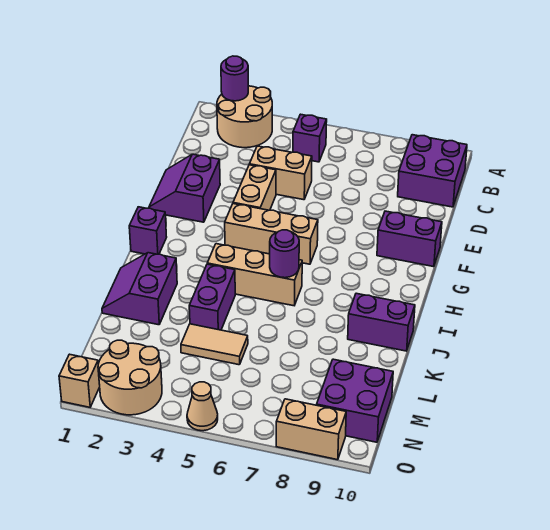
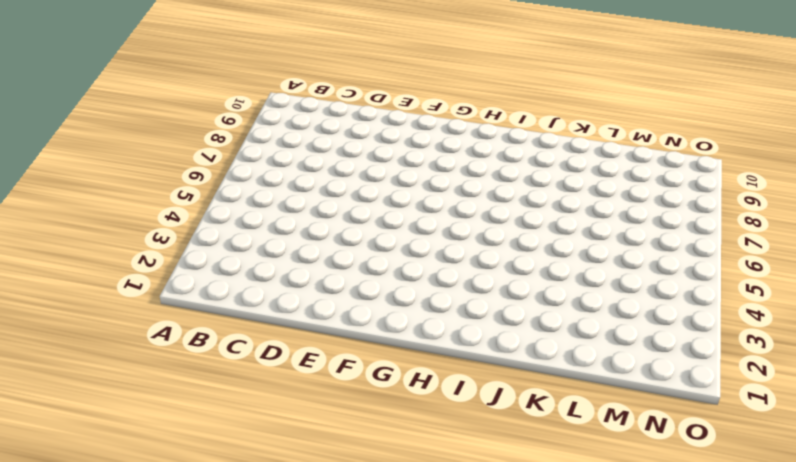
none -> tan round brick A2:B3 level 1
none -> purple brick B5 level 1
none -> purple brick B9:C10 level 1

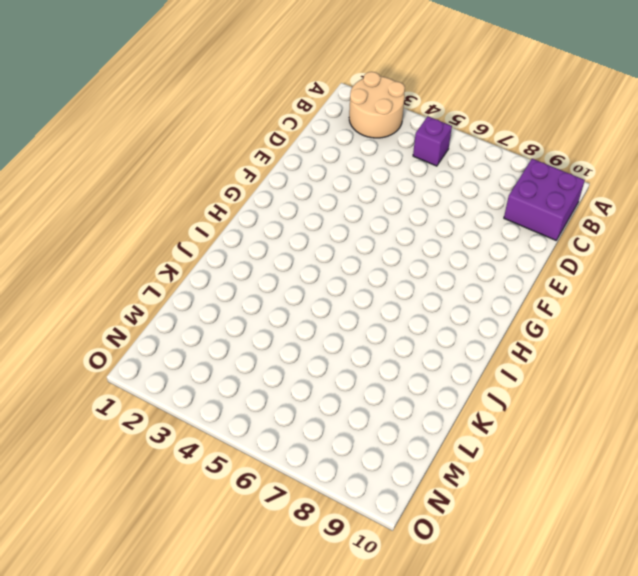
none -> tan brick D4:D5 level 1
none -> purple slope E1:F2 level 1 top 2
none -> tan brick E4:F4 level 1

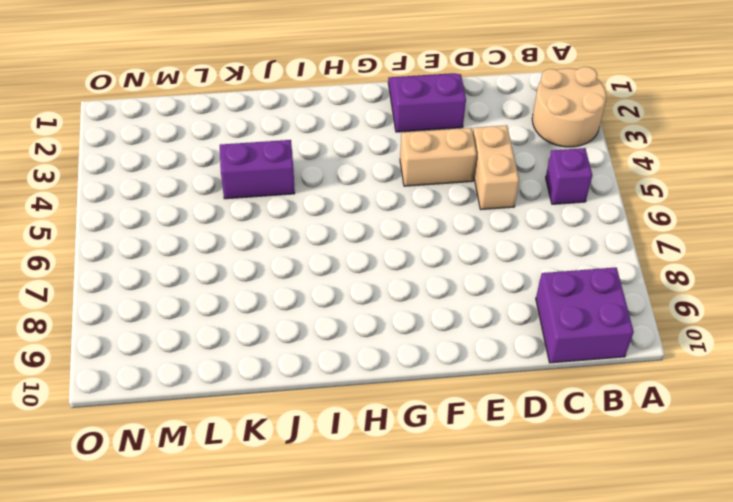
none -> purple brick F9:F10 level 1
none -> tan brick G4:G6 level 1
none -> purple brick H1 level 1

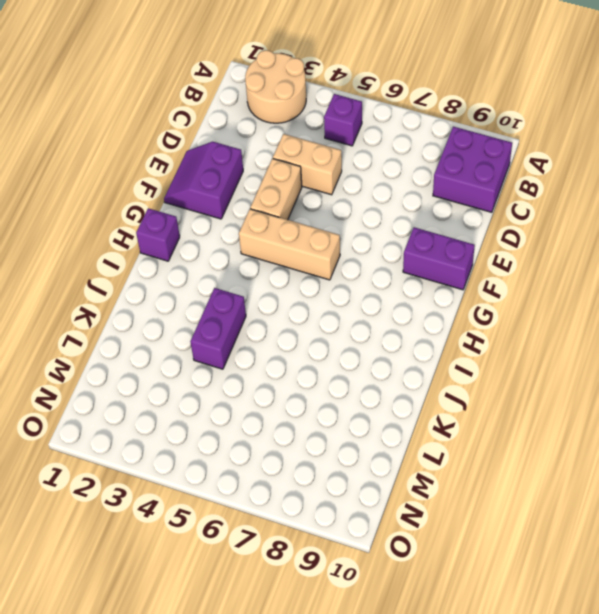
none -> tan brick I4:I6 level 1
none -> purple slope J1:K2 level 1 top 2
none -> purple brick J9:J10 level 1

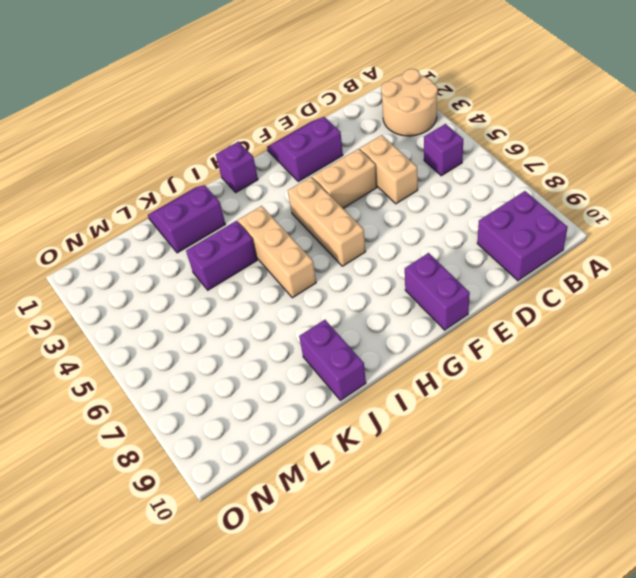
none -> tan tile L4:L5 level 1
none -> purple brick M9:N10 level 1
none -> tan round brick N2:O3 level 1

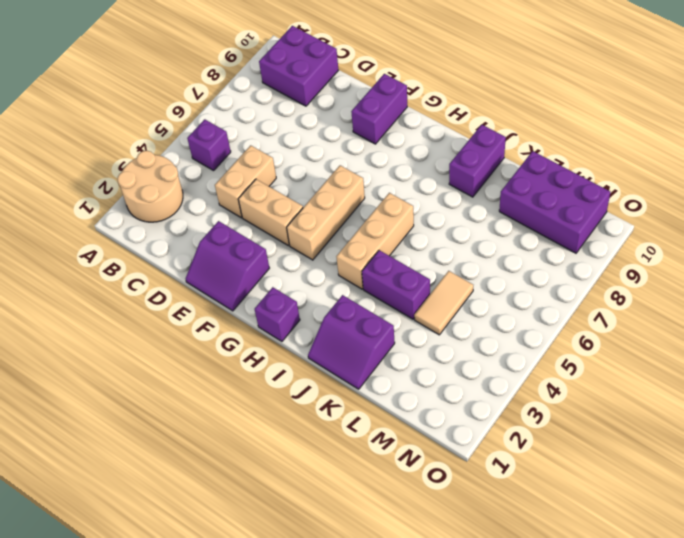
purple brick L9:N10 level 1 -> purple brick M9:N10 level 1
none -> tan round brick N2:O3 level 1
none -> tan brick O1 level 1
none -> tan cone O5 level 1

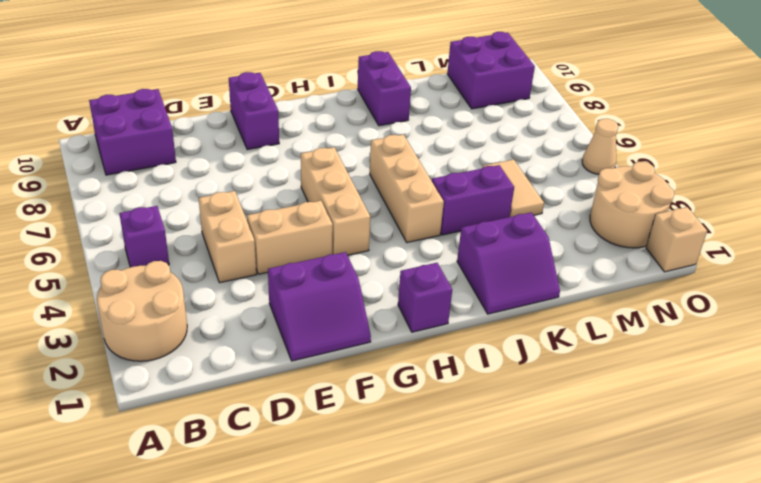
none -> tan brick O8:O9 level 1
none -> purple round brick A2 level 2
none -> purple round brick I6 level 2

